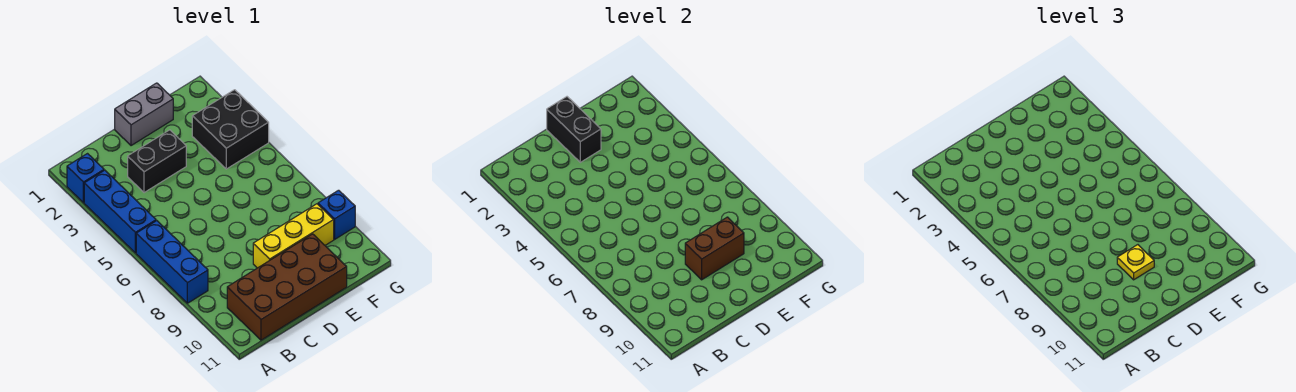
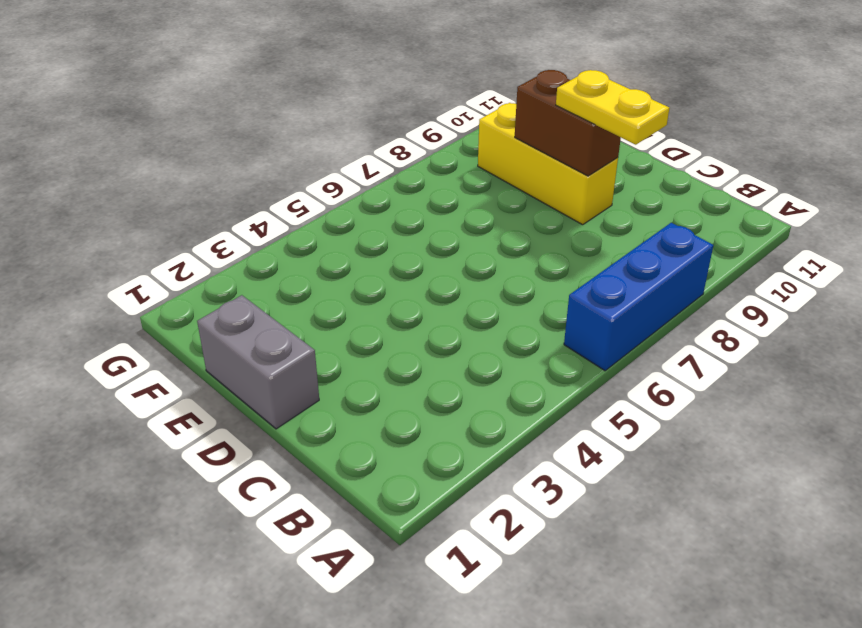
yellow plate C9:D9 level 3 -> yellow plate D9 level 3
none -> blue brick A2 level 1
none -> blue brick A3:A5 level 1
none -> brown brick B10:E11 level 1

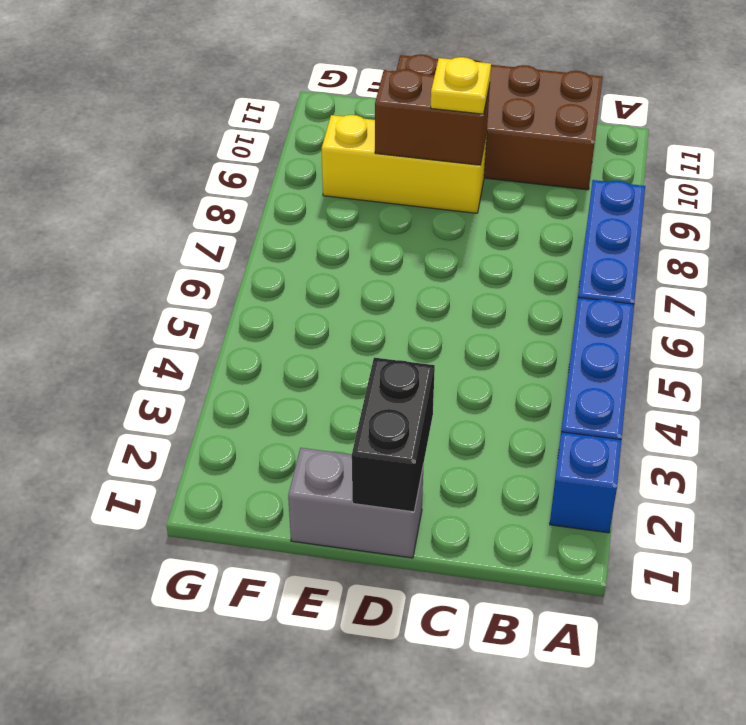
none -> black brick C3:D3 level 1
none -> black brick F3:G4 level 1
none -> blue brick G9 level 1

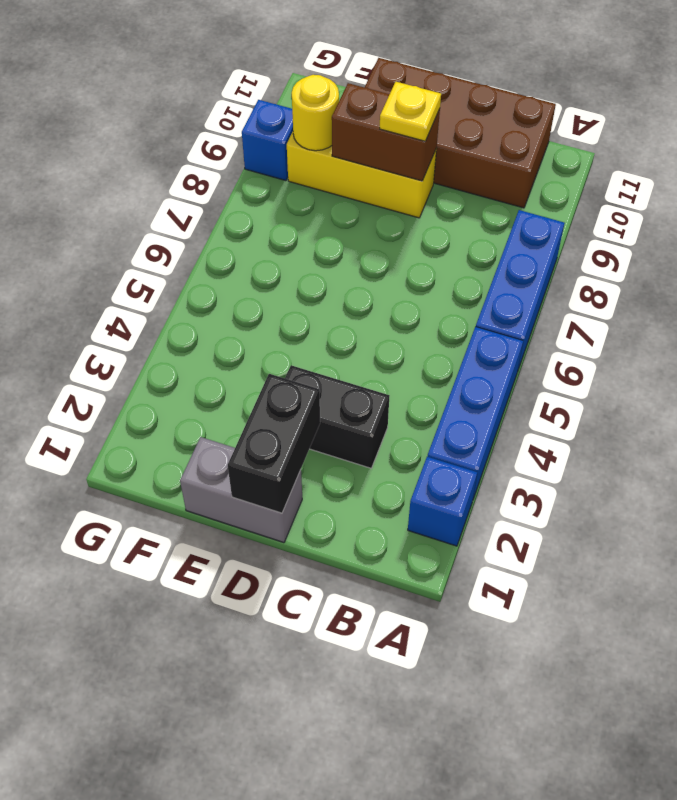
yellow round brick F9 level 2 -> none
none -> black brick F3:G4 level 1

